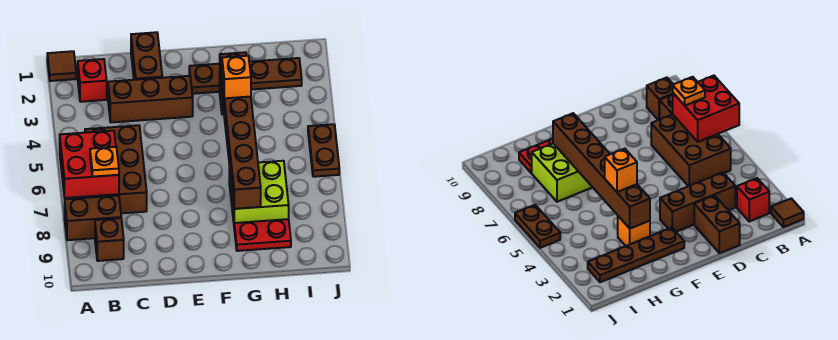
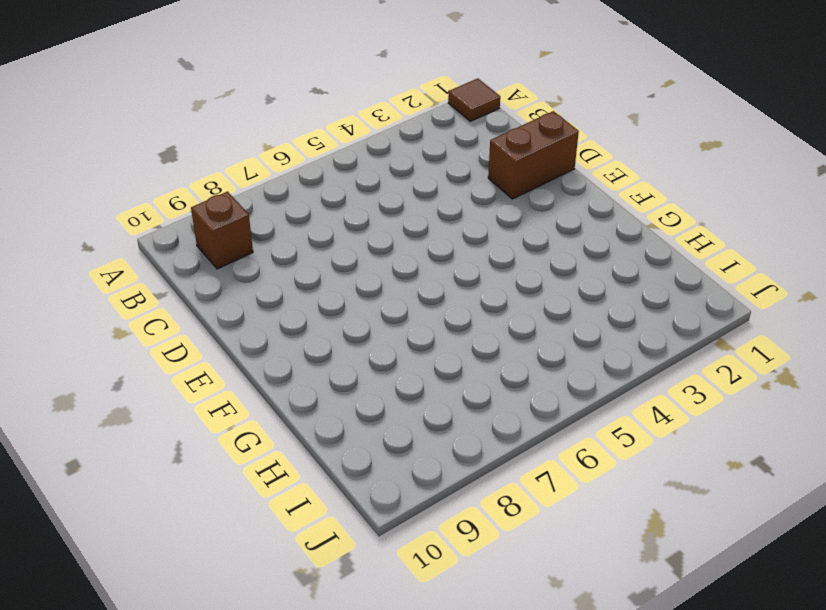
none -> brown brick A8:B8 level 1
none -> red brick B2 level 1
none -> brown brick B5:C7 level 1

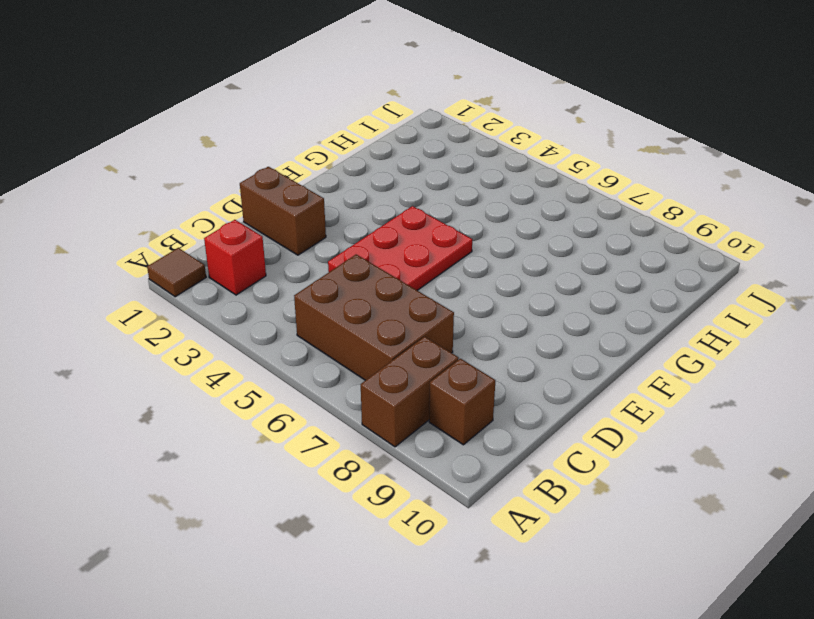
red plate D4:F5 level 1 -> none
none -> brown brick C3:E3 level 1
none -> brown plate F2:I2 level 1
none -> orange brick G3 level 1

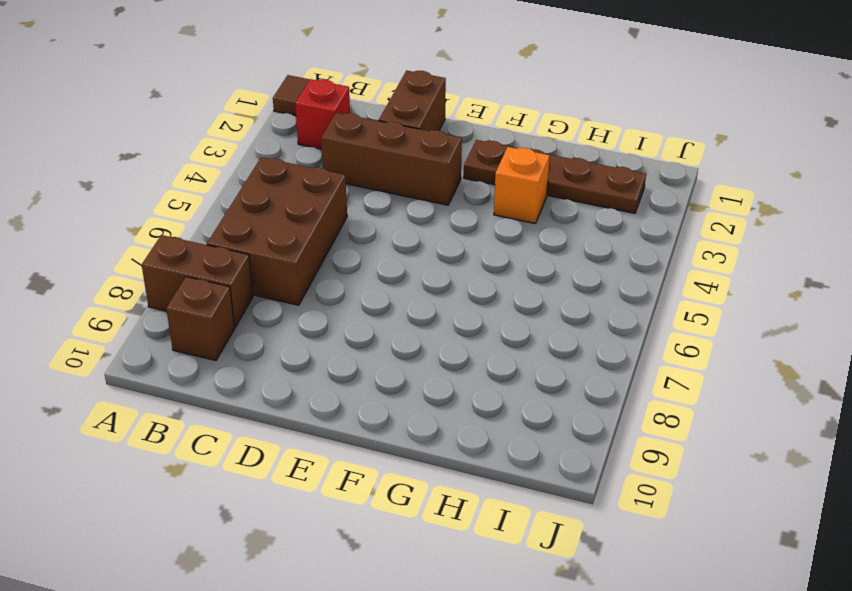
none -> lime brick G7:H8 level 1
none -> red plate G9:H9 level 1
none -> brown plate J5:J6 level 1

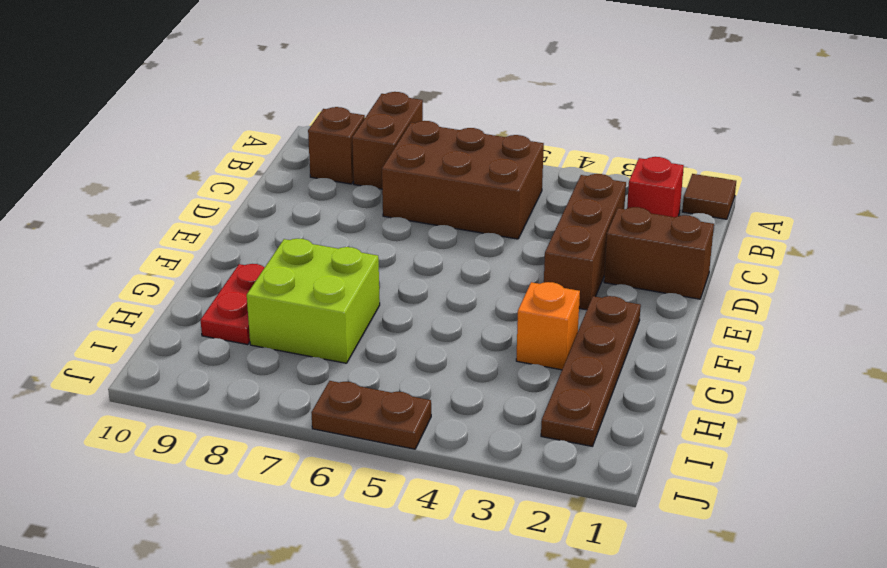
none -> red brick A6:B7 level 2
none -> brown brick G3:G8 level 2
none -> orange plate B7 level 3

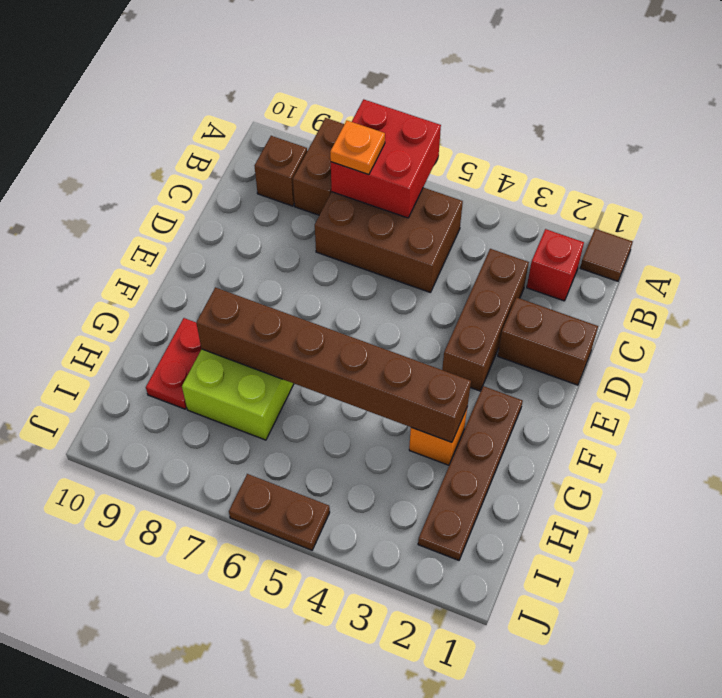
none -> orange brick G4 level 3

